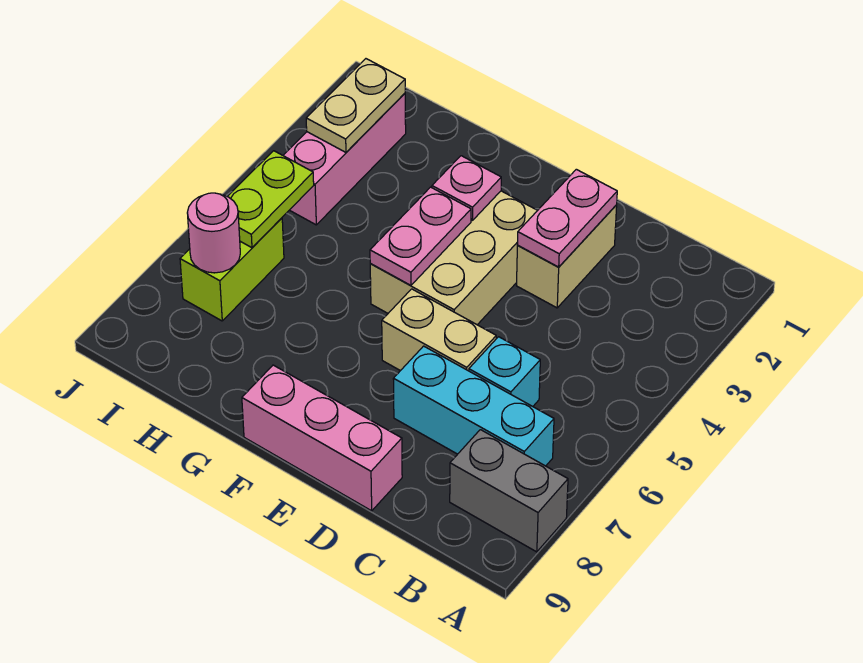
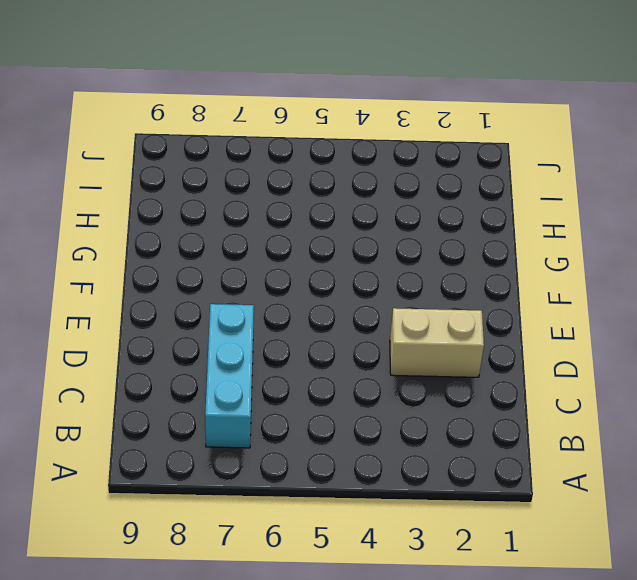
none -> grey brick A8:B8 level 1
none -> cyan brick C6 level 1
none -> tan brick D6:E6 level 1

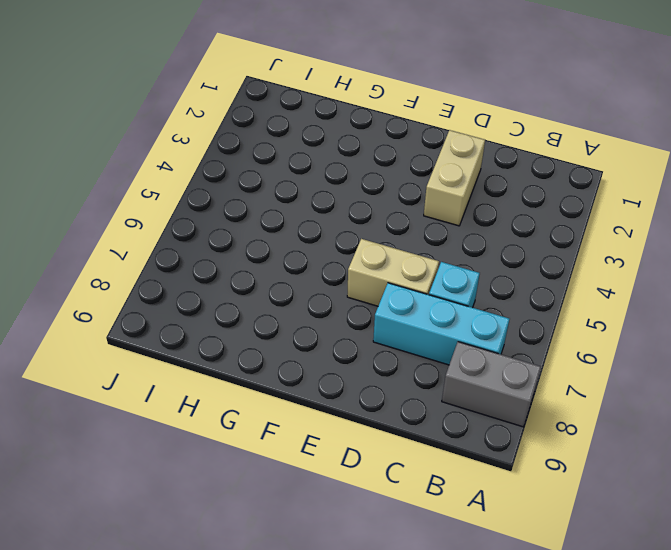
none -> pink brick D9:F9 level 1
none -> tan brick E3:F5 level 1
none -> pink brick I2:I4 level 1

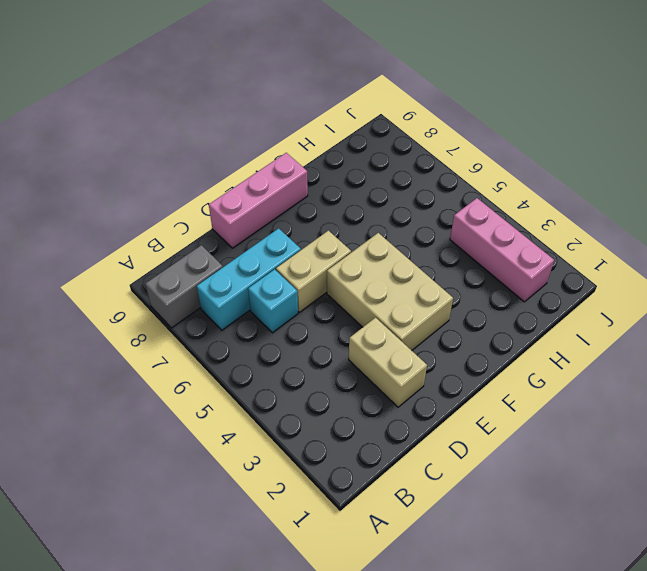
none -> lime brick I6:I7 level 1
none -> pink plate D2:D3 level 2
none -> pink plate F3 level 2

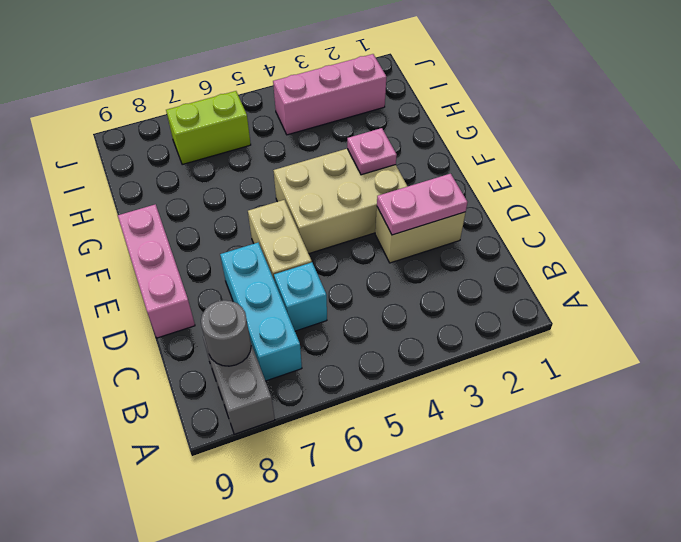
grey round brick B8 level 2 -> none
none -> pink plate F4:F5 level 2
none -> tan plate I2:I3 level 2
none -> lime plate I5:I6 level 2

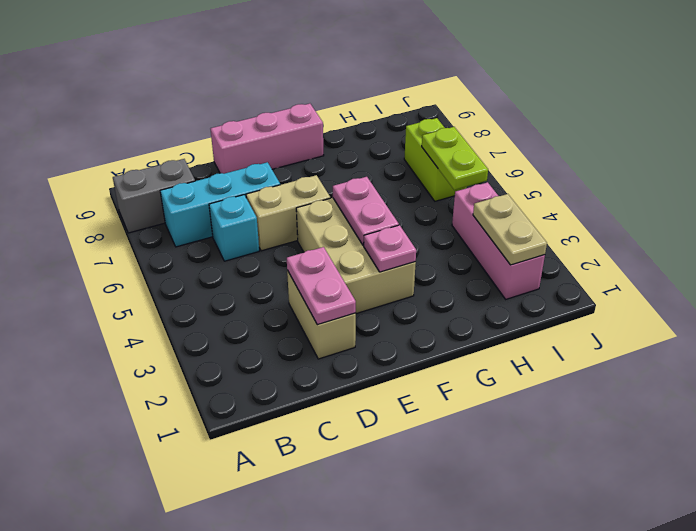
none -> pink round brick I7 level 2

